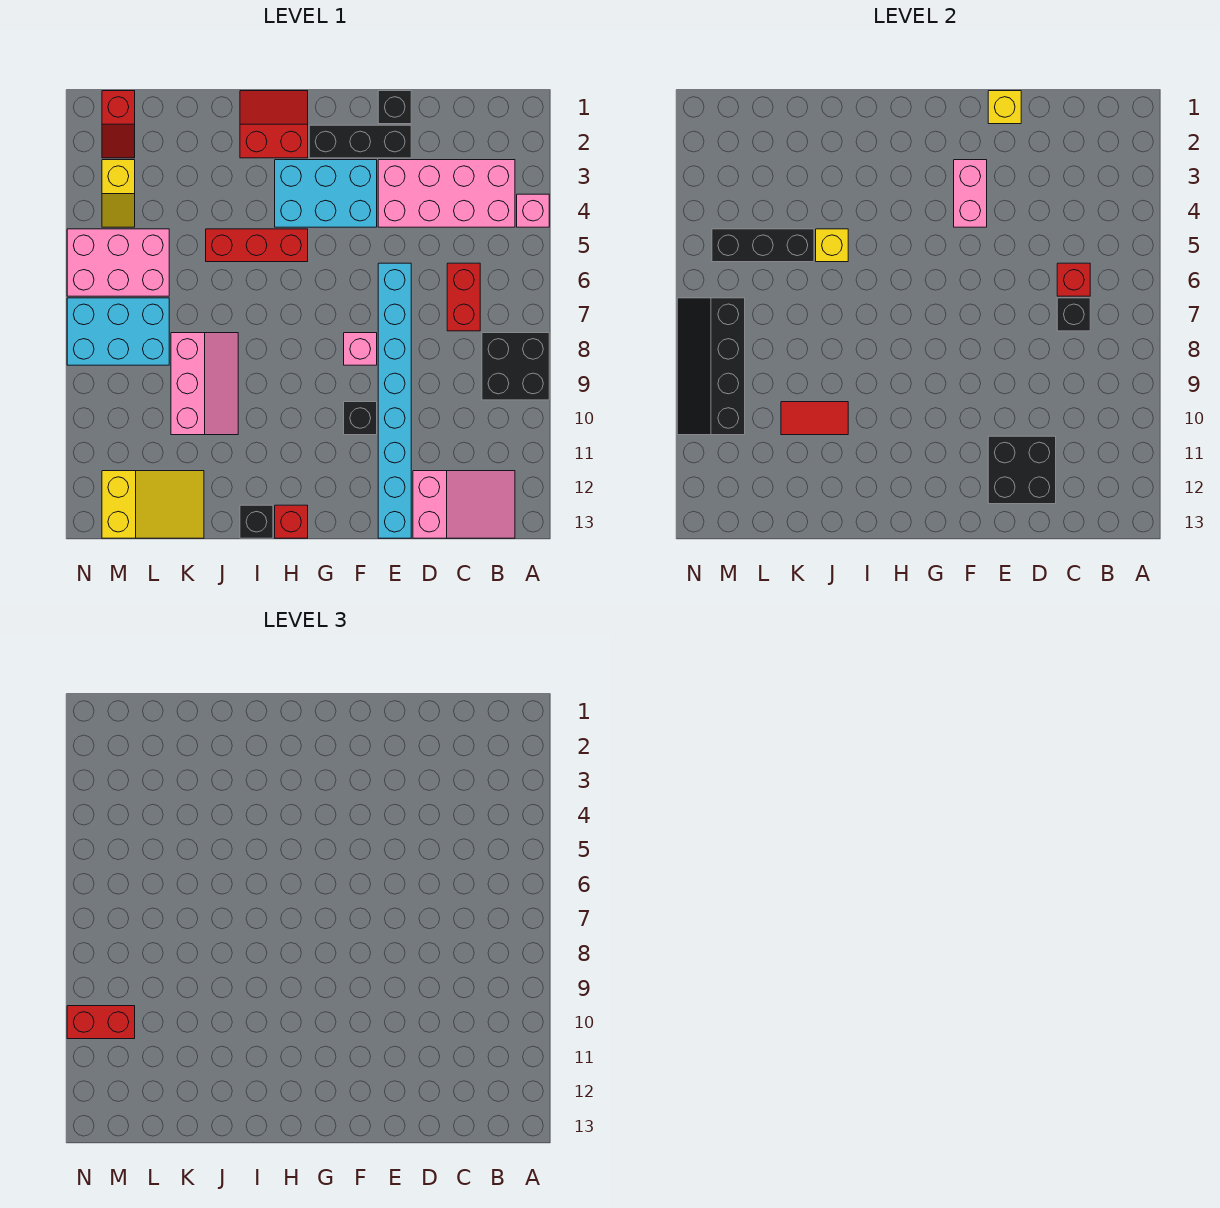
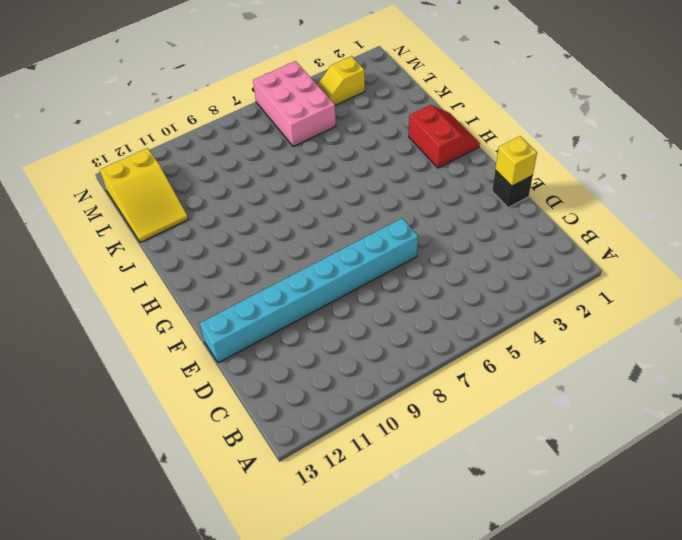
none -> pink brick A4 level 1
none -> black brick A8:B9 level 1
none -> pink brick B3:E4 level 1
none -> pink slope B12:D13 level 1 top D

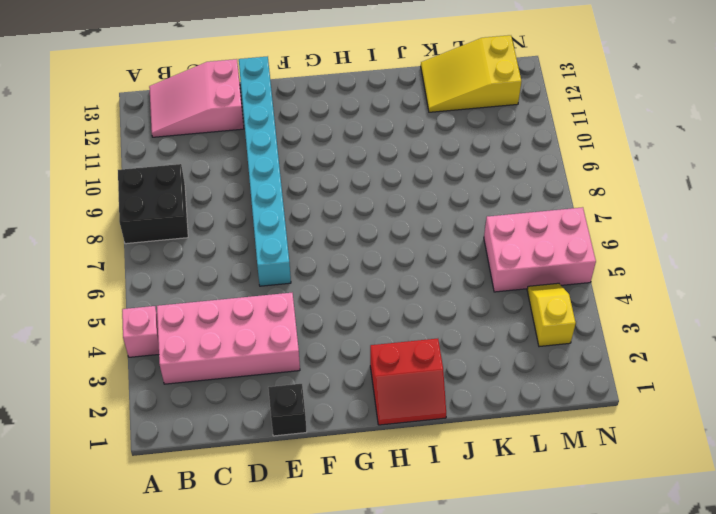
none -> red brick C6:C7 level 1
none -> black brick E2:G2 level 1
none -> cyan brick F3:H4 level 1
none -> pink brick F8 level 1

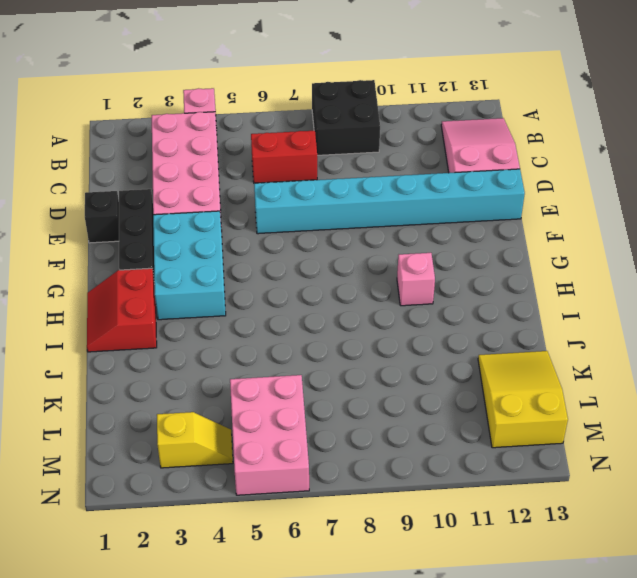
pink brick H10 level 1 -> pink brick F8 level 1
none -> black brick F10 level 1
none -> red brick H5:J5 level 1
none -> red brick H13 level 1
none -> black brick I13 level 1

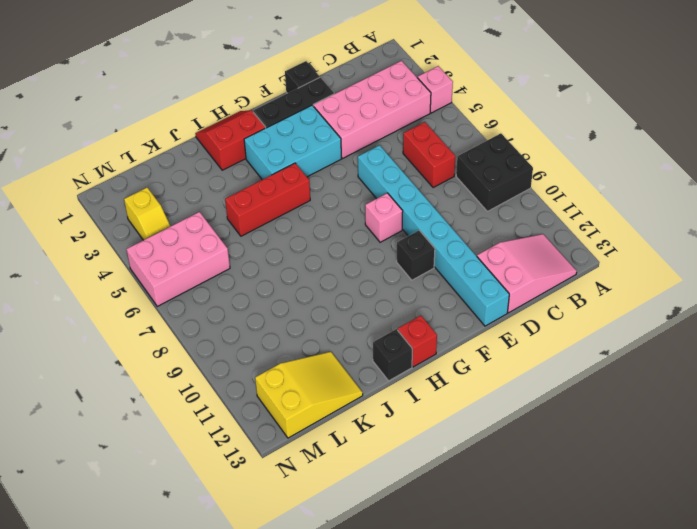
none -> pink slope J8:K10 level 1 top K
none -> cyan brick L7:N8 level 1
none -> red slope M1:M2 level 1 top 1
none -> red brick C6 level 2

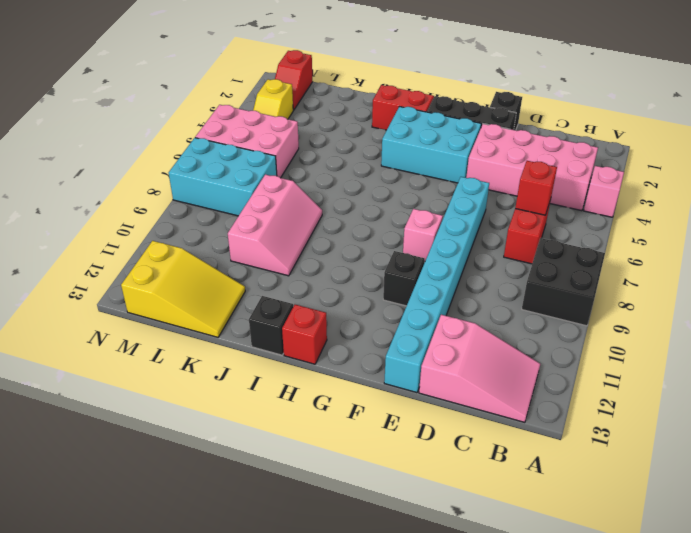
none -> red brick H5:J5 level 1
none -> black brick C7 level 2
none -> black brick D11:E12 level 2
none -> yellow brick E1 level 2

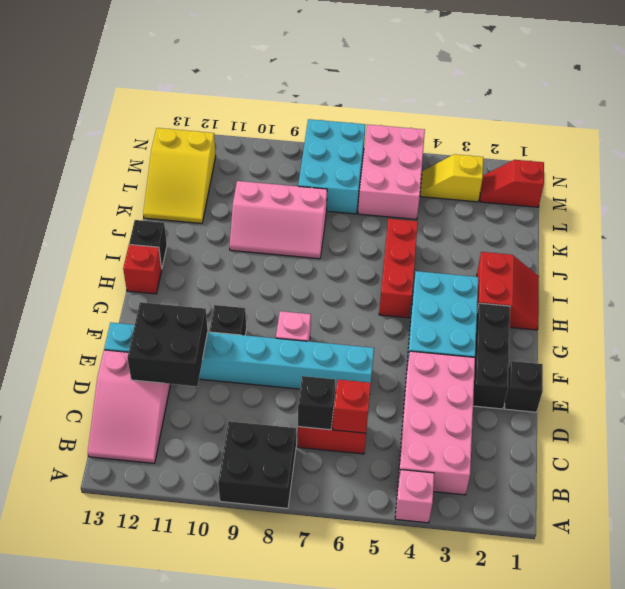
none -> yellow brick E1 level 2
none -> pink brick F3:F4 level 2
none -> yellow brick J5 level 2
none -> red tile J10:K10 level 2

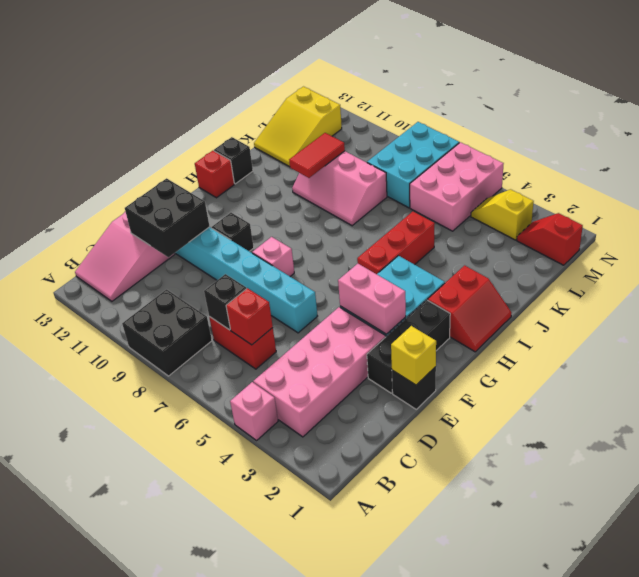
none -> yellow brick J5 level 2
none -> black brick K5:M5 level 2
none -> black slope M7:N10 level 2 top M
none -> red brick M10:N10 level 3

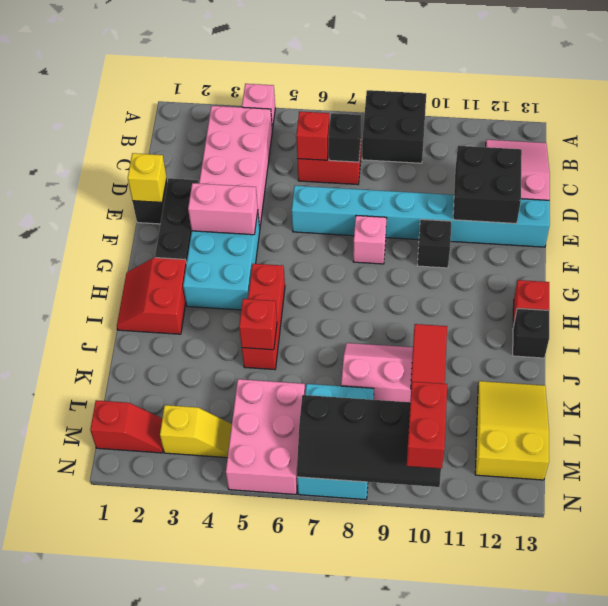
red brick J5 level 2 -> yellow brick J5 level 2
none -> black brick K5:M5 level 2

